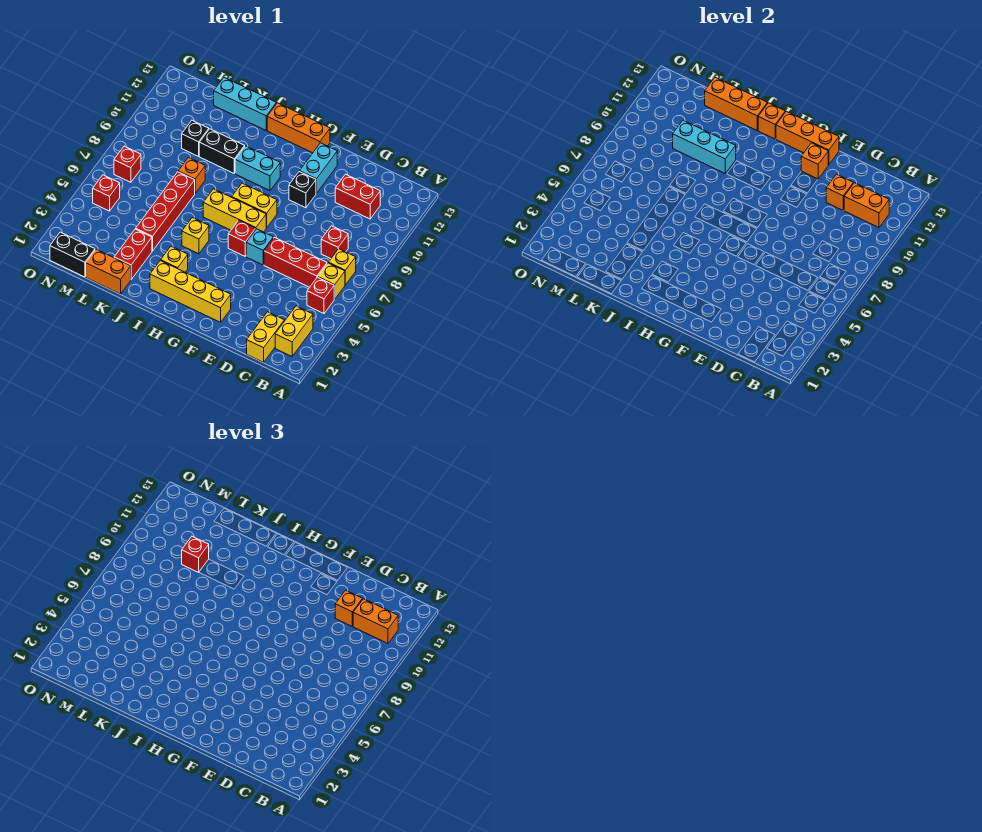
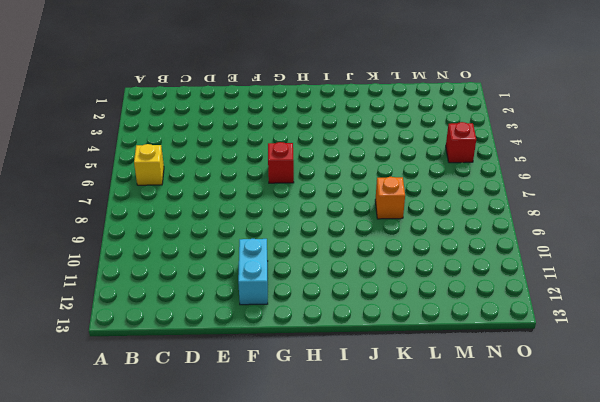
none -> yellow brick B2:B3 level 1
none -> red brick B5 level 1
none -> yellow brick B7 level 1
none -> yellow brick C1:C2 level 1

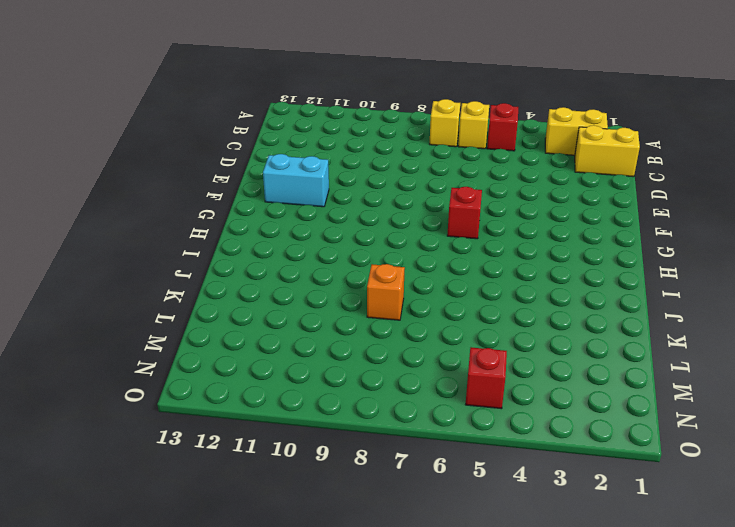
none -> red brick C6:E6 level 1
none -> red brick C8 level 1
none -> red brick C11:D11 level 1
none -> yellow brick F2:I2 level 1

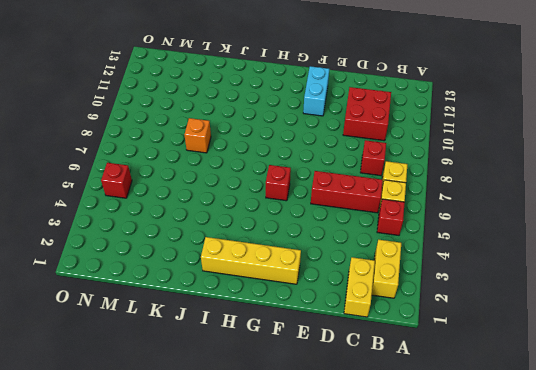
red brick C10:D11 level 1 -> red brick C11:D11 level 1
none -> cyan brick F6 level 1
none -> black brick F10 level 1
none -> yellow brick G7:I7 level 1
none -> yellow brick G8:H8 level 1

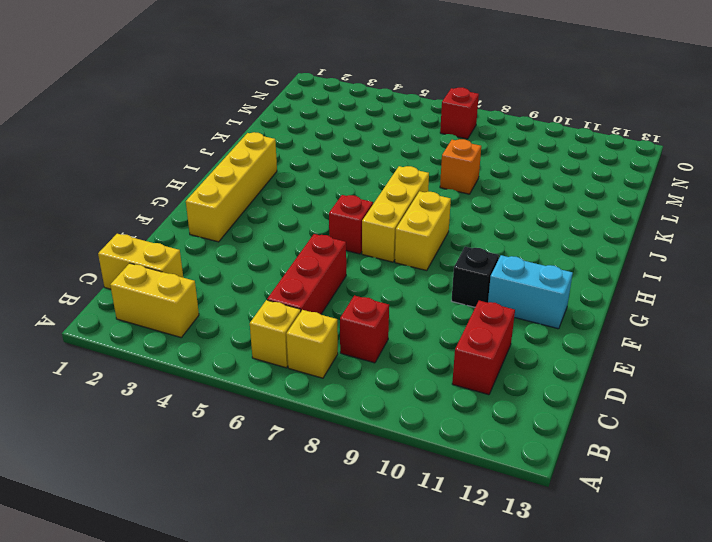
none -> red brick B5 level 1
none -> cyan brick F6 level 1
none -> orange brick G13:I13 level 1
none -> cyan brick H10:I10 level 1

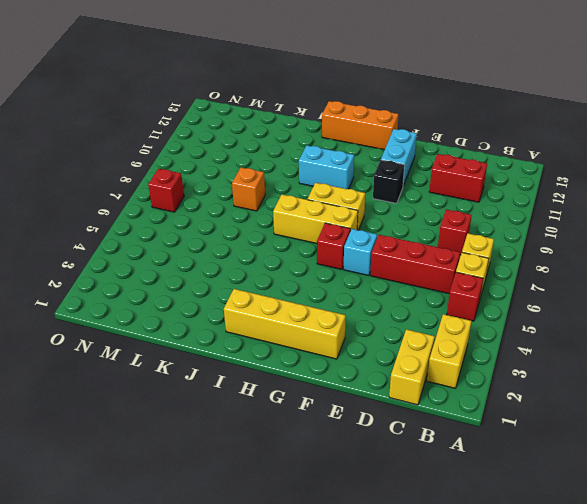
none -> yellow brick I3 level 1
none -> yellow brick I5 level 1
none -> black brick J10:K10 level 1
none -> cyan brick J13:L13 level 1

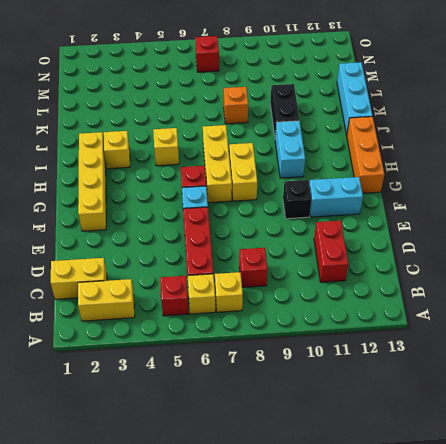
none -> orange brick K1:L1 level 1
none -> red brick K2:K3 level 1
none -> red brick K4:K7 level 1
none -> black brick L10 level 1

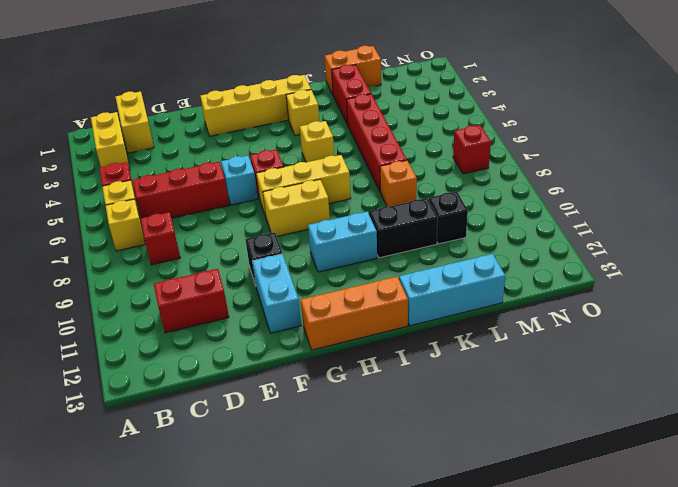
none -> black brick M1:N1 level 1
none -> red brick N5 level 1
none -> orange brick B11:C11 level 2
none -> orange brick D11 level 2

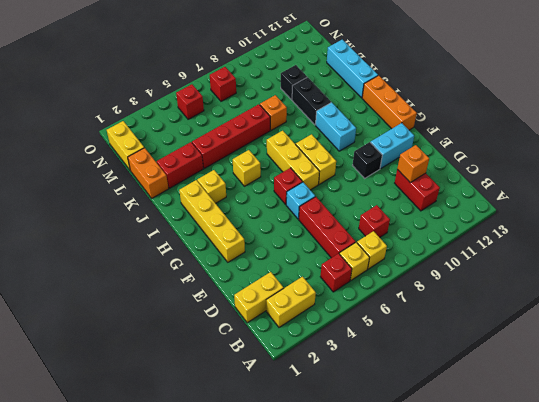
yellow brick M1:N1 level 1 -> black brick M1:N1 level 1
none -> orange brick B11:C11 level 2
none -> orange brick F12 level 2
none -> orange brick F13:H13 level 2
none -> orange brick I13 level 2

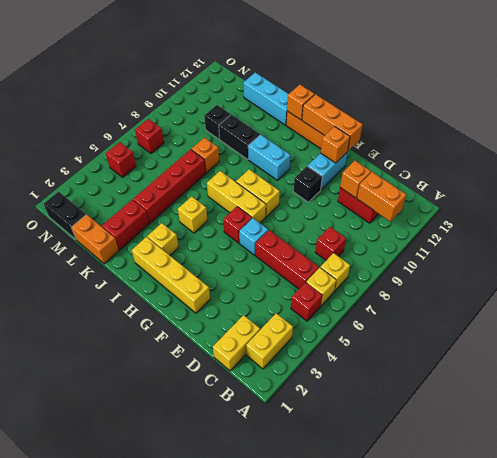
none -> cyan brick J10:L10 level 2
none -> orange brick J13:L13 level 2
none -> orange brick B11:C11 level 3
none -> orange brick D11 level 3

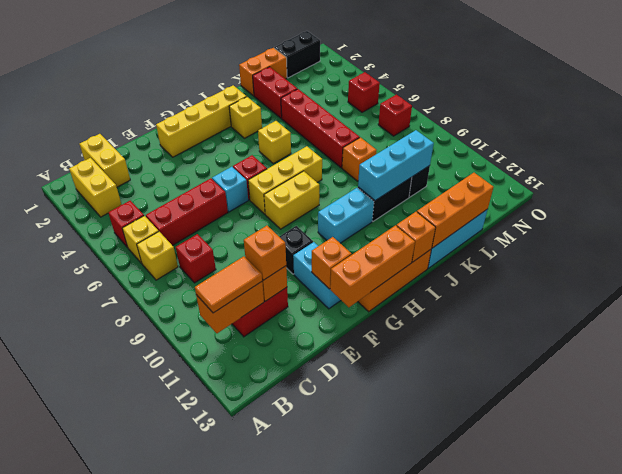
orange tile B11:C11 level 3 -> orange brick B11:C11 level 3
none -> red brick L10 level 3

